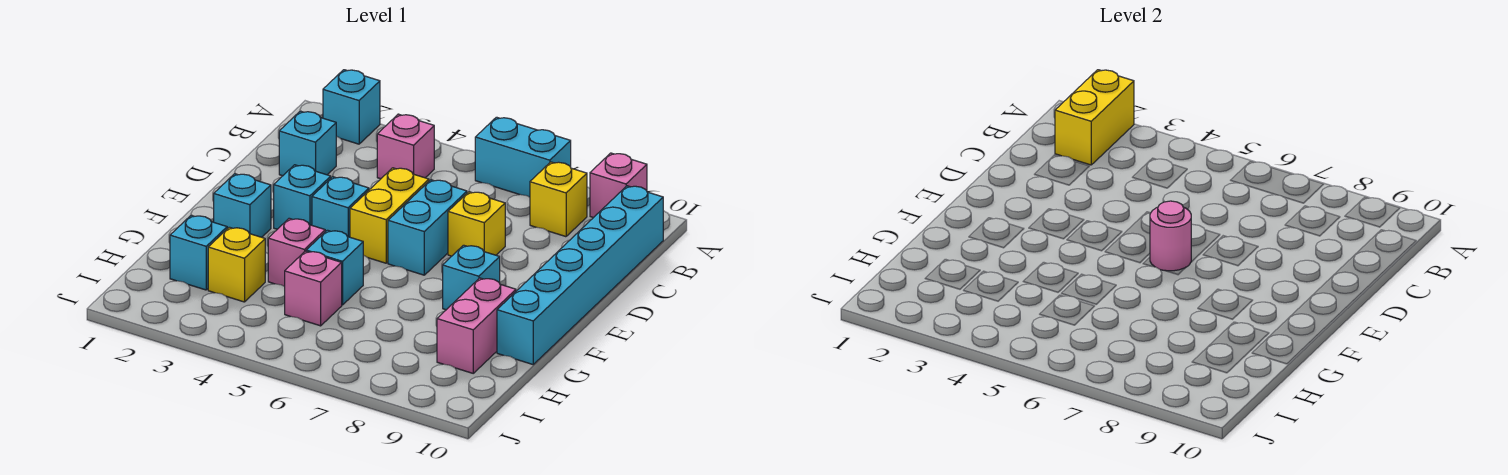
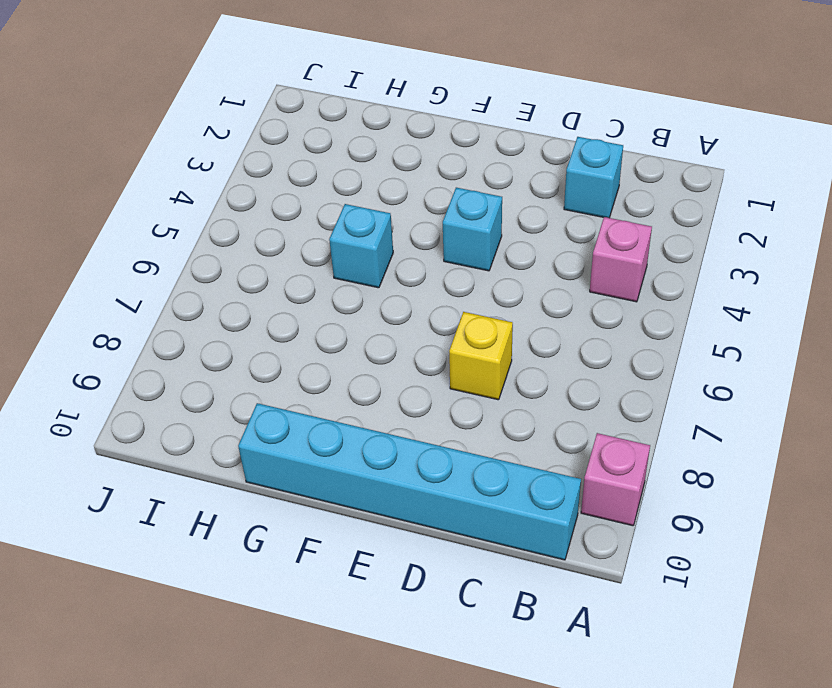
none -> cyan brick A2 level 1
none -> cyan brick A6:A7 level 1
none -> yellow brick B8 level 1

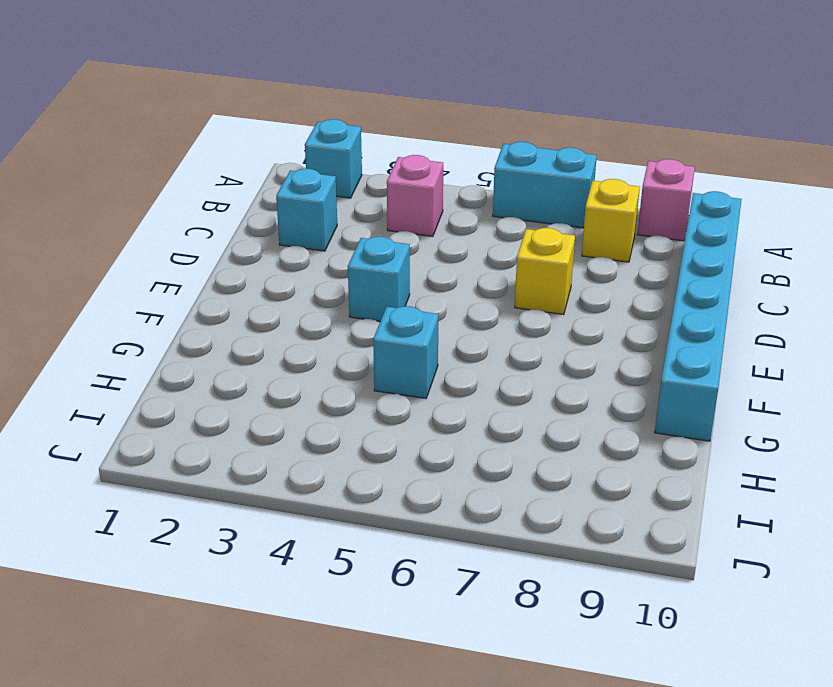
none -> yellow brick D5:E5 level 1
none -> cyan brick D6:E6 level 1
none -> cyan brick E3 level 1

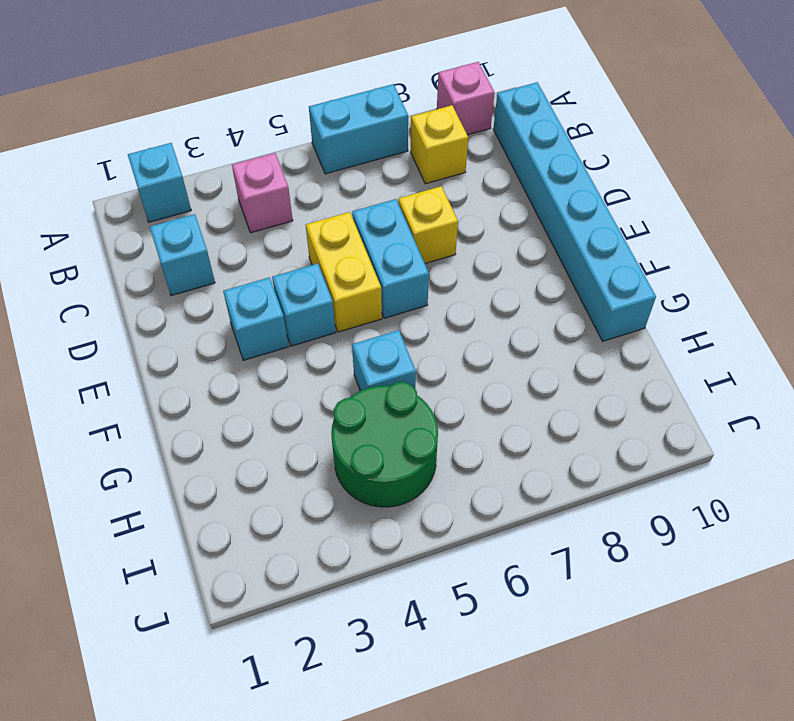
green round brick H4:I5 level 1 -> pink brick H5 level 1
none -> cyan brick F2 level 1
none -> cyan brick F8 level 1
none -> pink brick G4 level 1

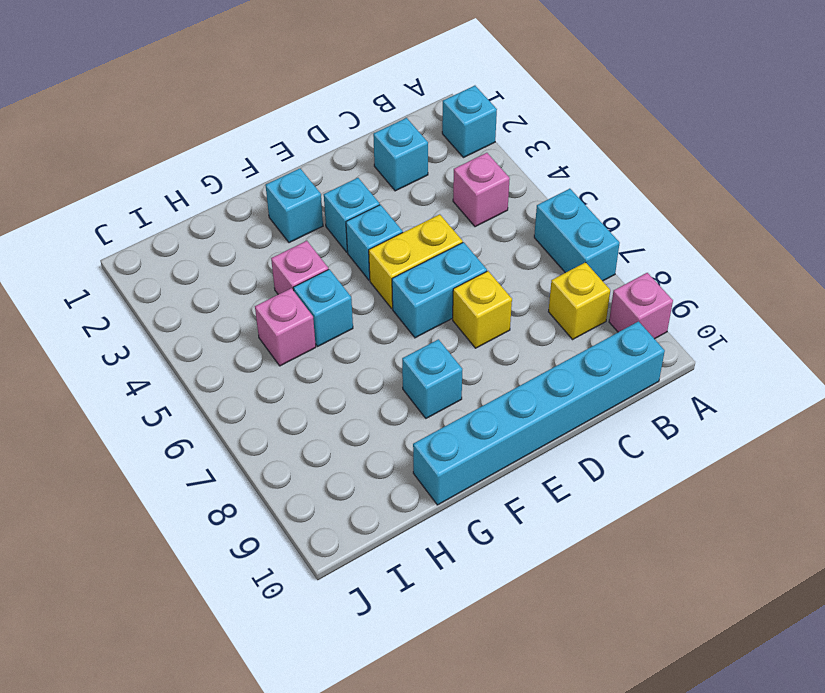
none -> pink brick G9:H9 level 1
none -> cyan brick H2 level 1
none -> yellow brick H3 level 1

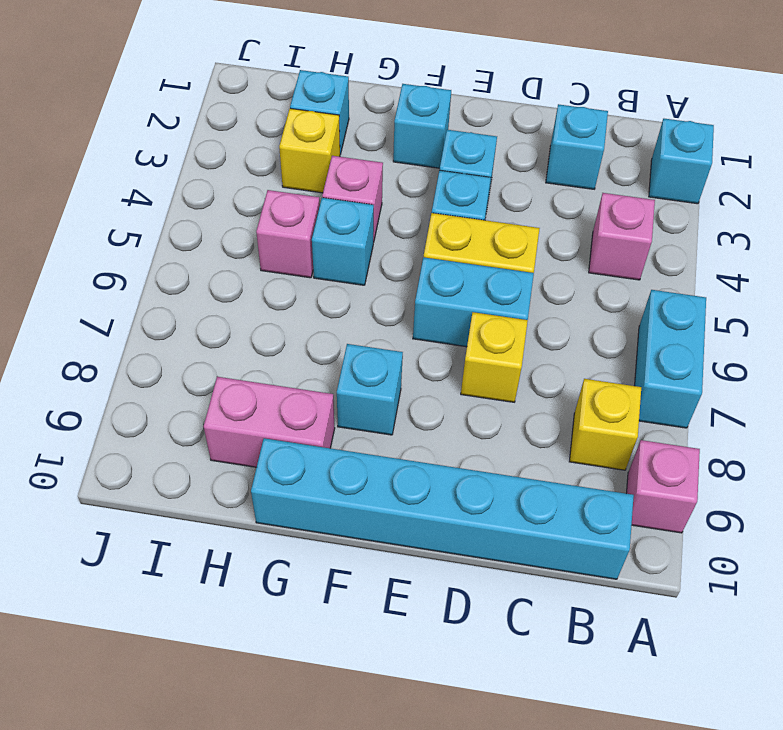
none -> yellow brick A2:B2 level 2
none -> pink round brick E6 level 2

